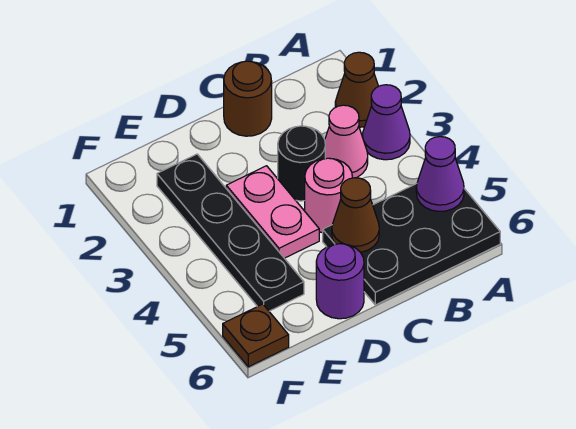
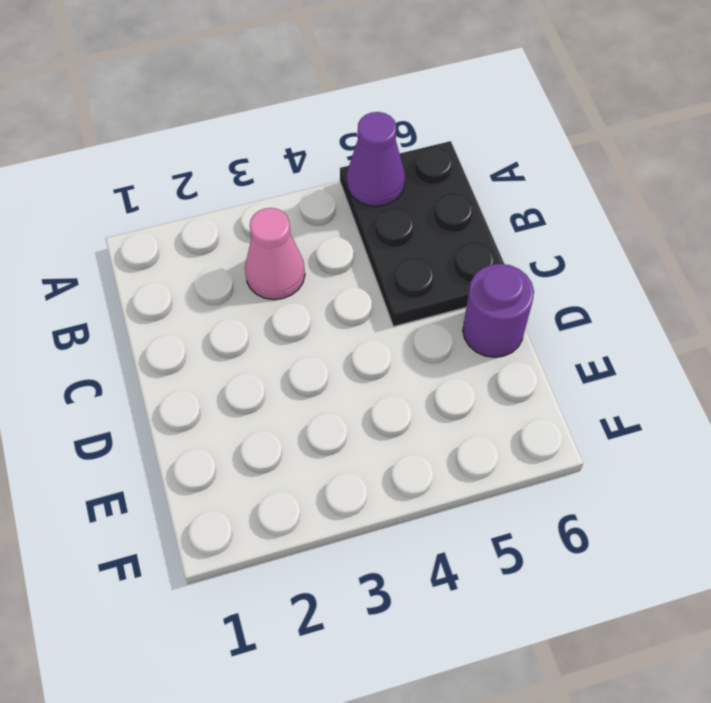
none -> brown cone A2 level 1
none -> purple cone A3 level 1
none -> brown round brick C1 level 1

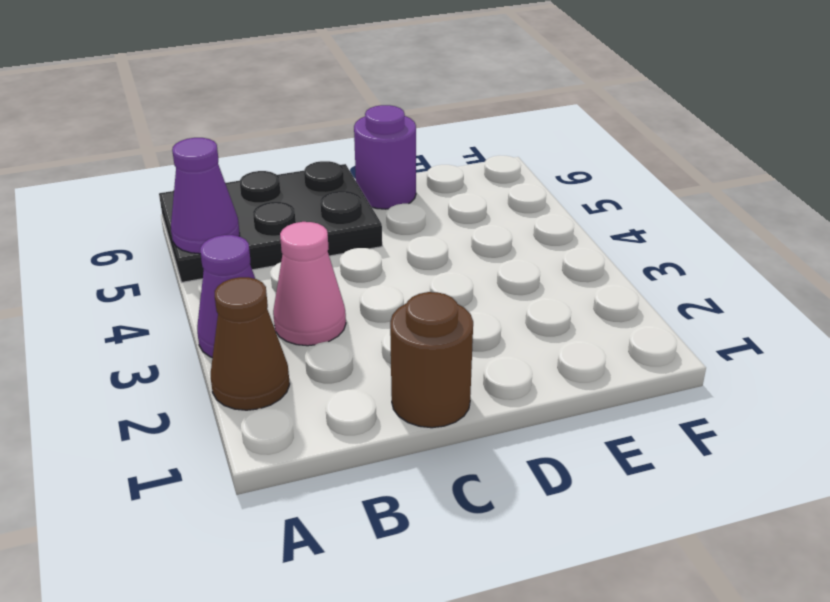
none -> black round brick C3 level 1
none -> pink round brick C4 level 1
none -> pink plate D3:D4 level 1

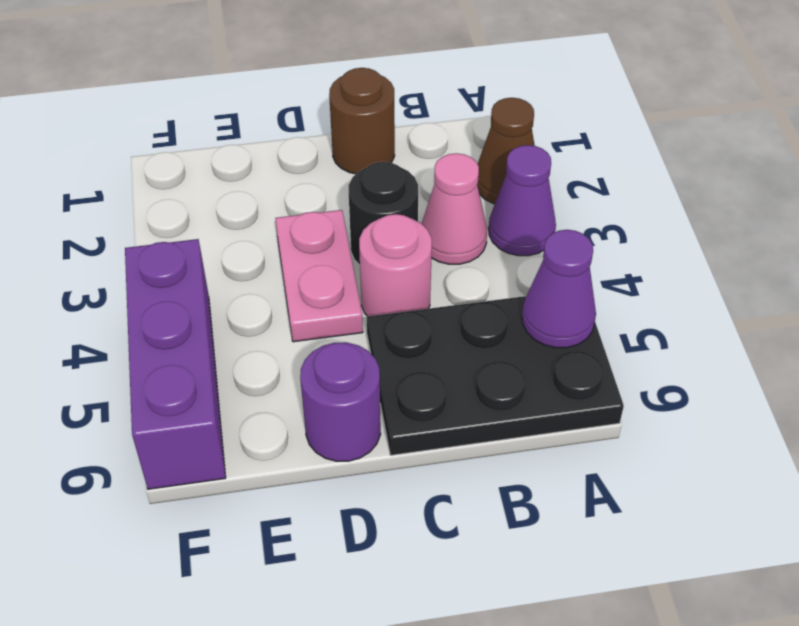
purple brick F4:F6 level 1 -> brown plate F6 level 1
none -> black plate E2:E5 level 1
none -> brown cone C5 level 2

